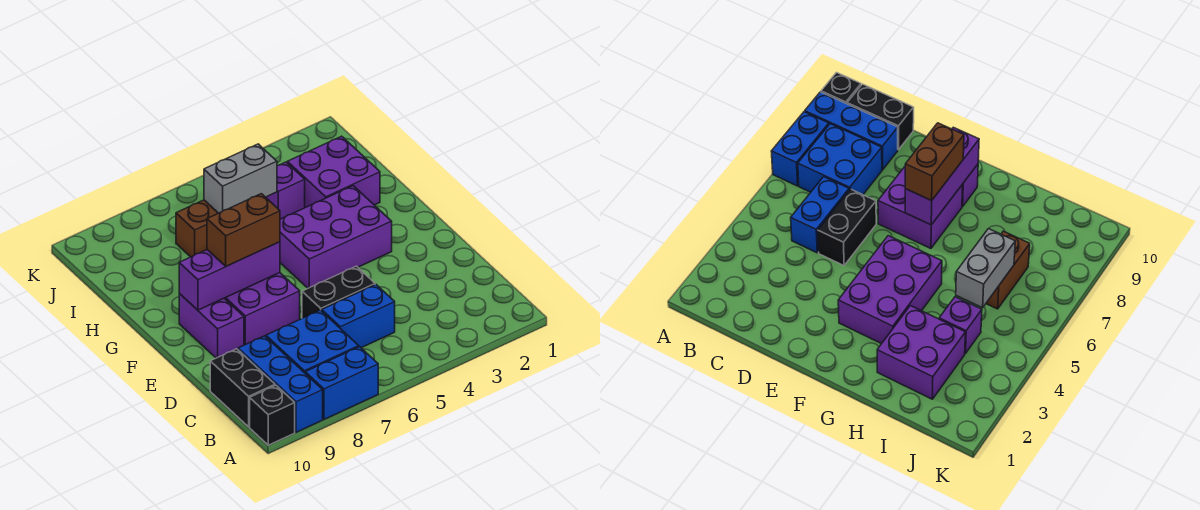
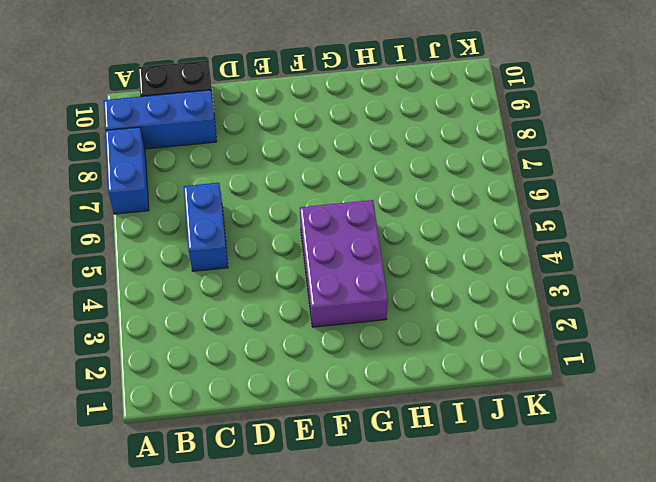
none -> black brick A10 level 1
none -> blue brick B7:C8 level 1
none -> black brick D5:D6 level 1

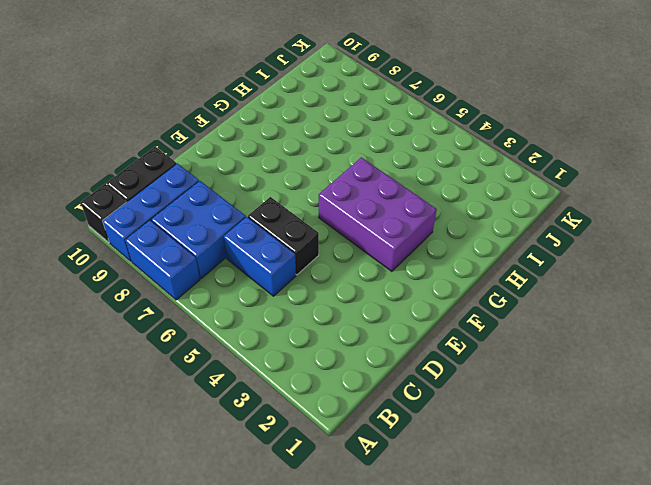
none -> purple brick E7:F8 level 1
none -> purple brick E9:F9 level 1
none -> purple brick H2:I3 level 1

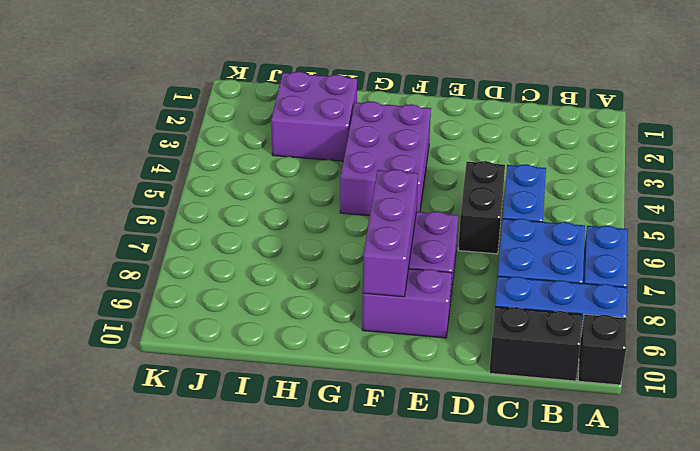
none -> purple brick I4 level 1
none -> brown brick I6:I7 level 1
none -> grey brick I5:I6 level 2

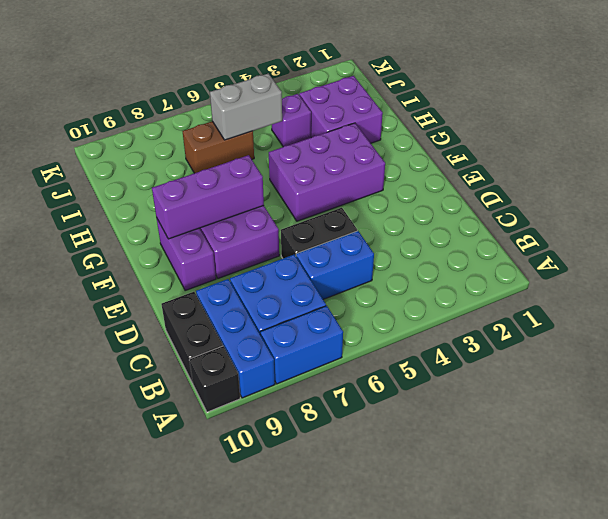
none -> brown brick F7:F8 level 3

